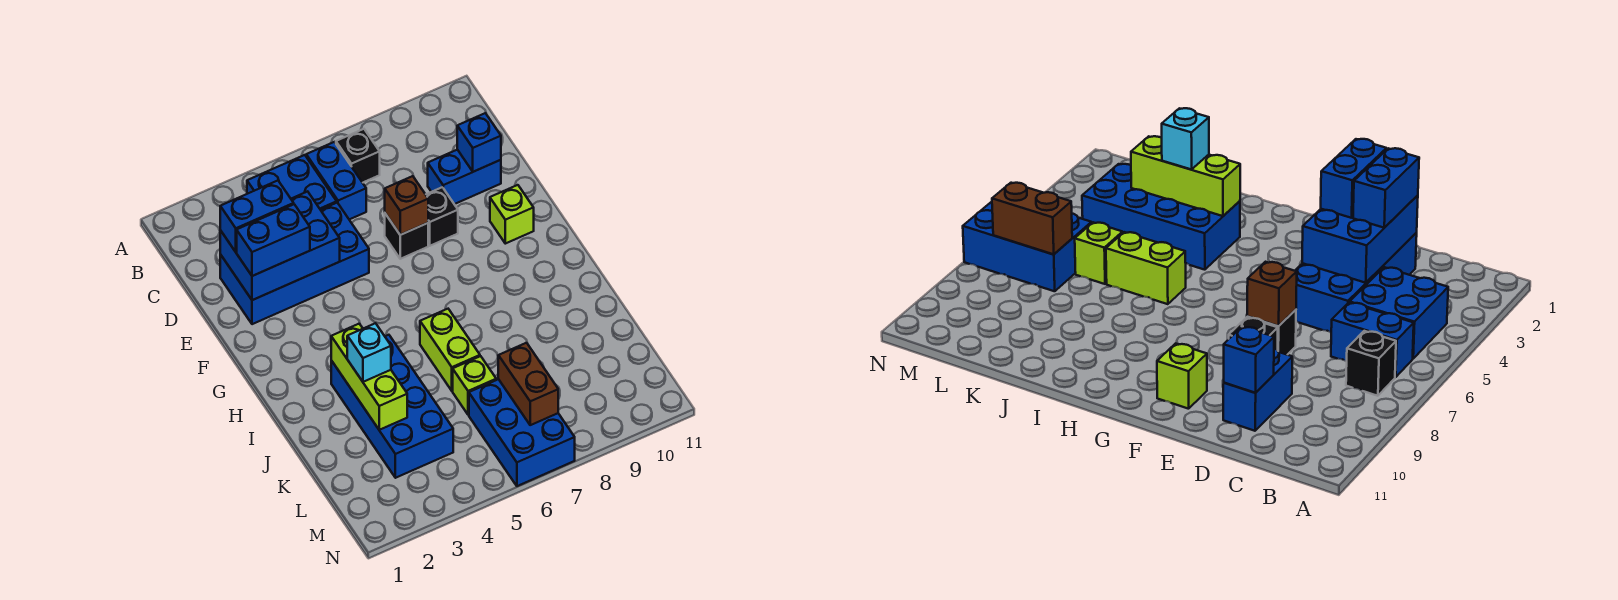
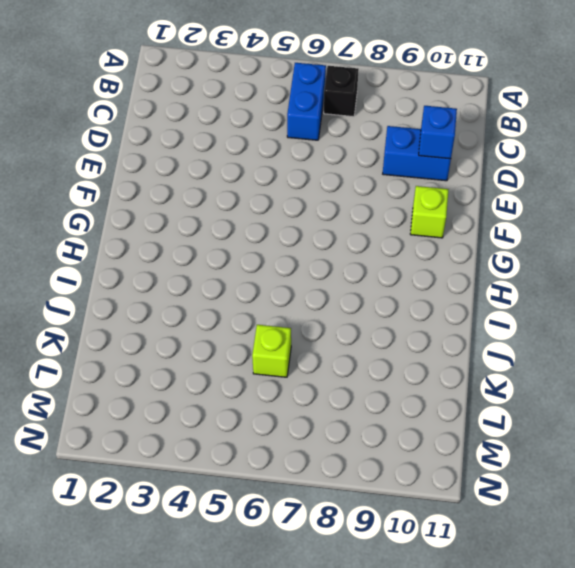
none -> blue brick B4:C5 level 1
none -> blue brick D2:E5 level 1
none -> black brick E7 level 1

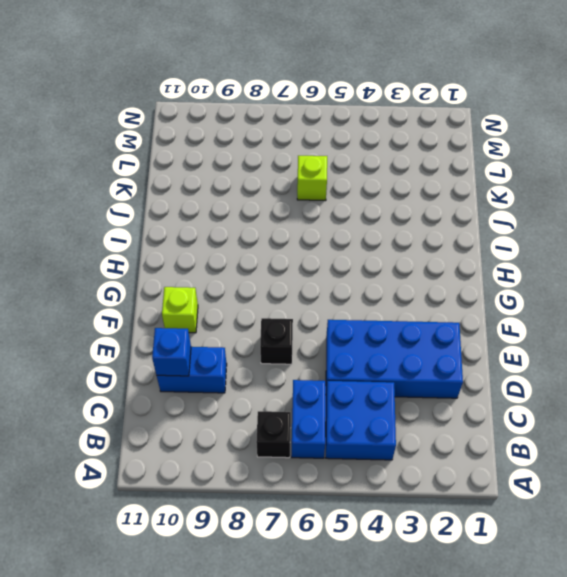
none -> black brick E8 level 1
none -> blue brick I3:L4 level 1
none -> lime brick I6:J6 level 1

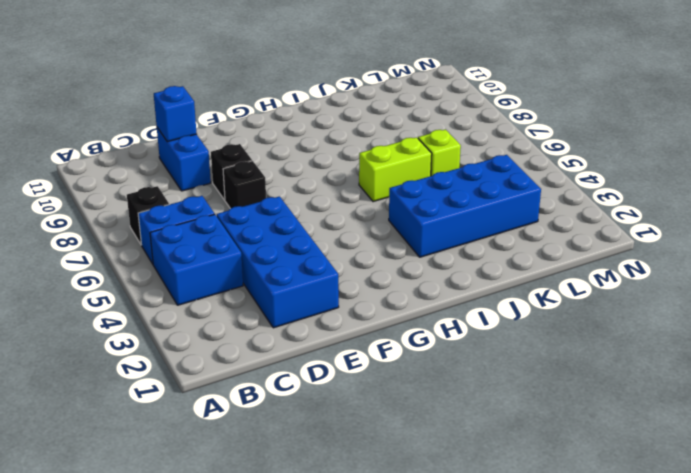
none -> lime brick F10 level 1
none -> blue brick L6:N7 level 1
none -> blue brick D2:E4 level 2

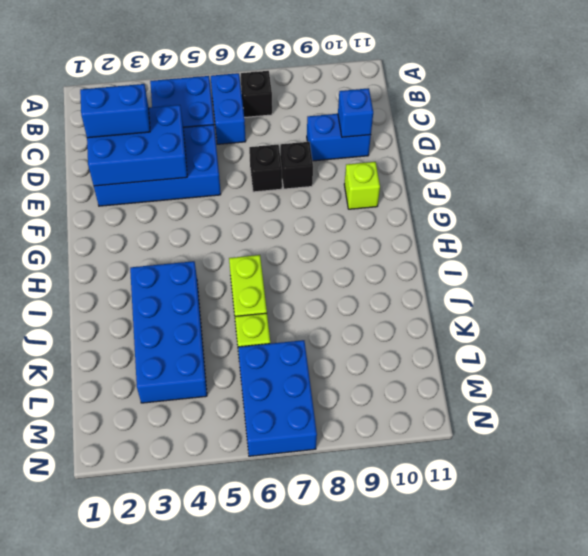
none -> brown brick E7 level 2
none -> lime brick I3:K3 level 2
none -> brown brick L7:M7 level 2

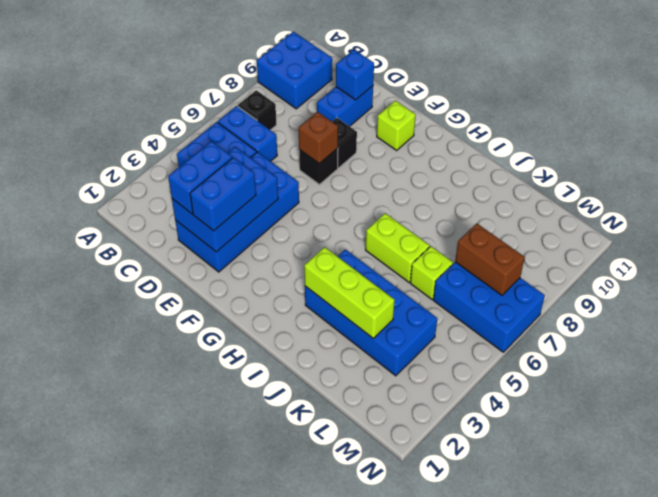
blue brick A9:B10 level 1 -> none
none -> cyan brick J3 level 3

